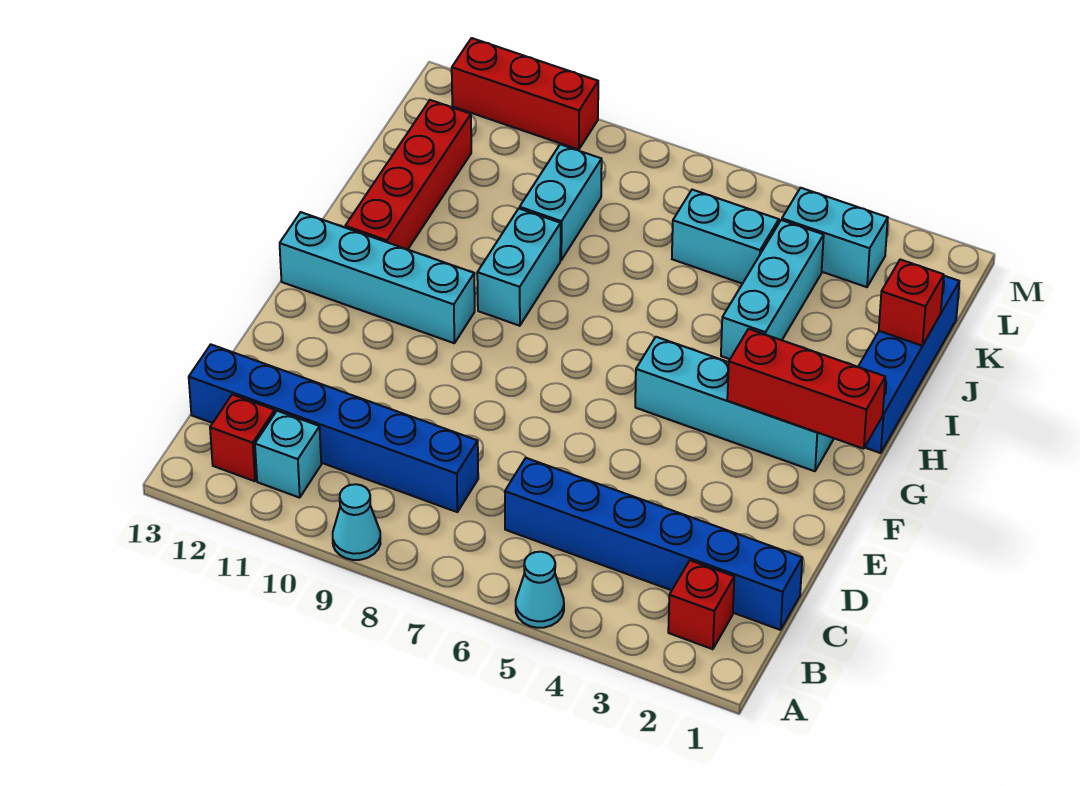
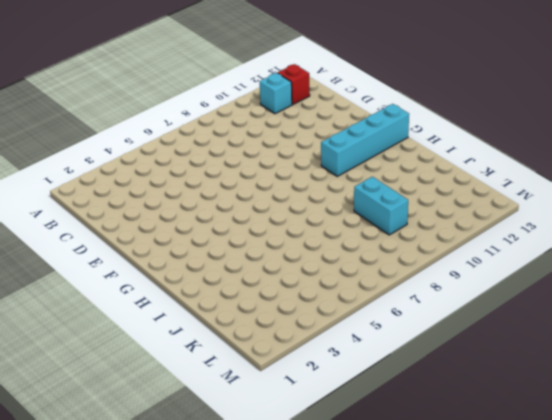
none -> cyan cone A5 level 1
none -> cyan cone A9 level 1
none -> red brick B2 level 1

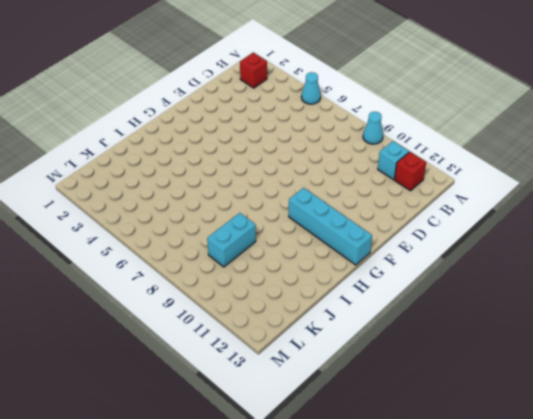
none -> blue brick C1:C6 level 1
none -> blue brick C8:C13 level 1
none -> cyan brick G2:G5 level 1

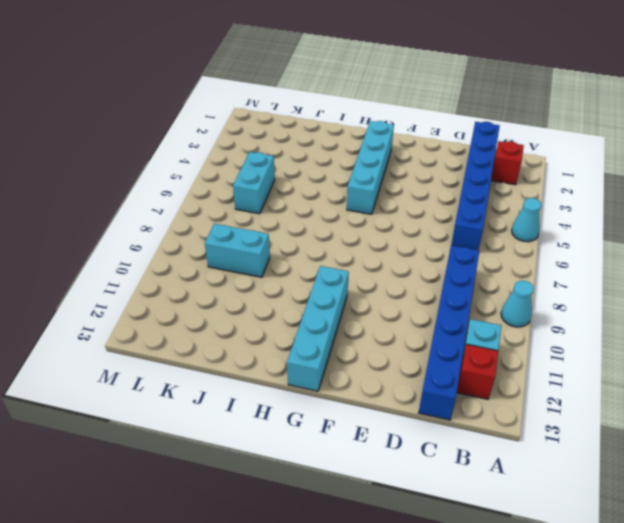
none -> blue brick H1:K1 level 1
none -> cyan brick H9:I9 level 1
none -> red brick H12:K12 level 1

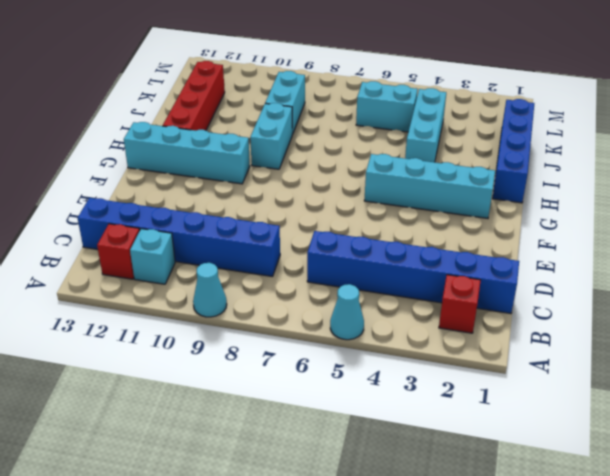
none -> cyan brick L3:L4 level 1
none -> red brick M10:M12 level 1
none -> red brick G1:G3 level 2

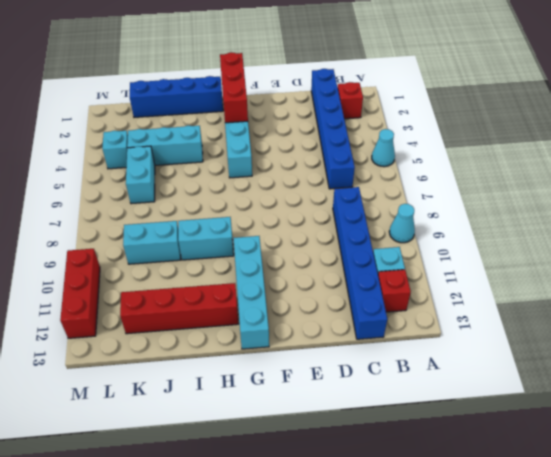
cyan brick L4 level 1 -> cyan brick L3:L4 level 1
none -> red brick J1 level 2

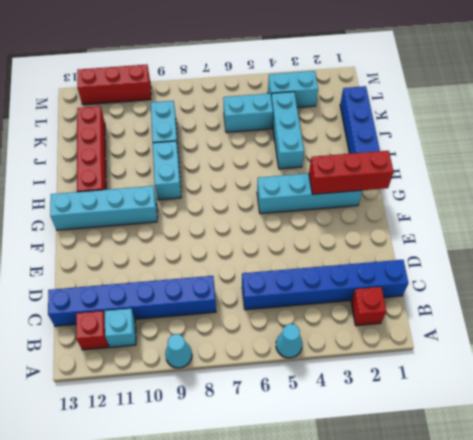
none -> red brick J1 level 2

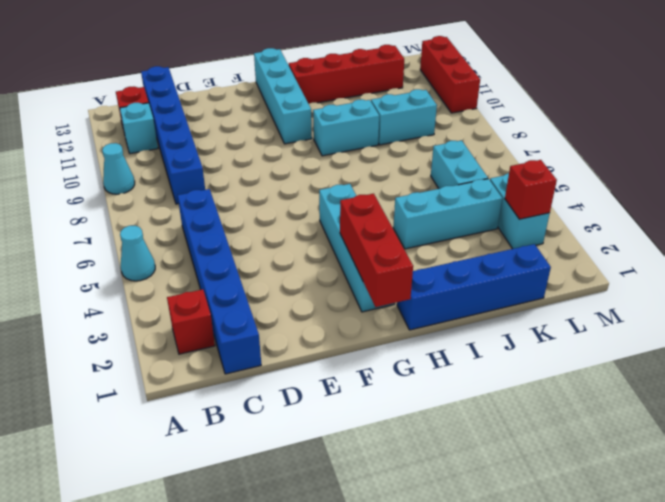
red brick L3 level 2 -> red brick J1 level 2

